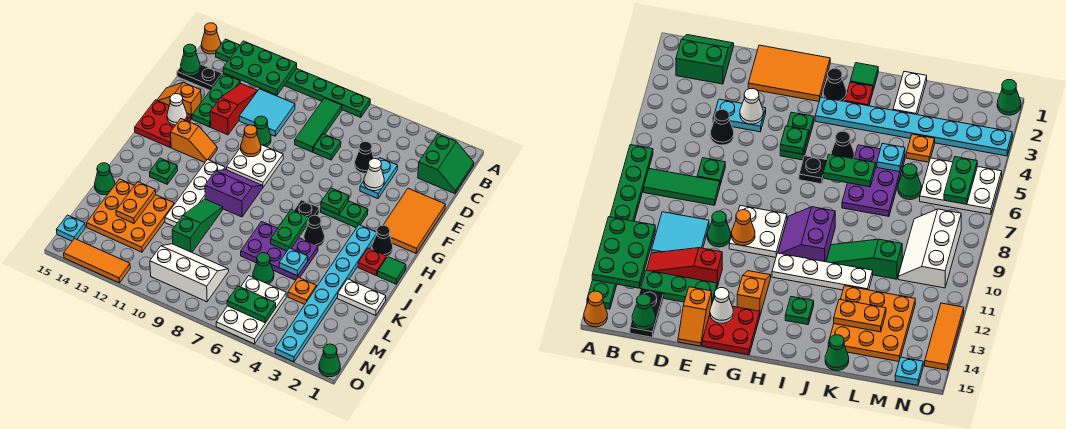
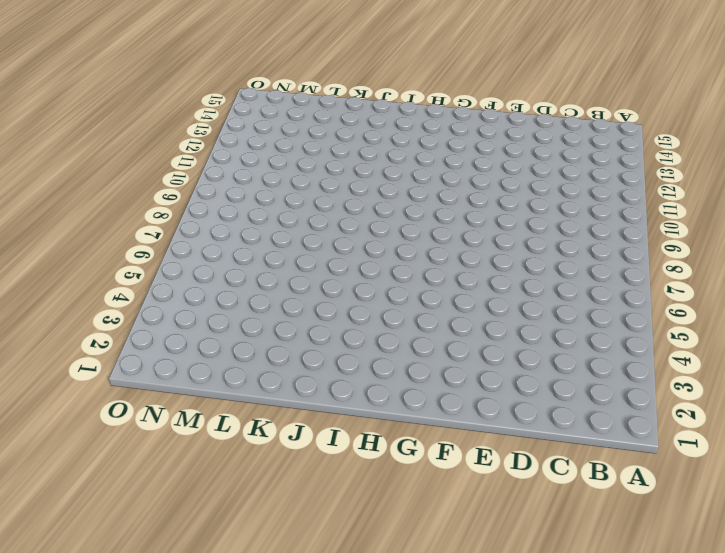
none -> green plate A7:A14 level 1
none -> orange cone A15 level 1
none -> green slope B1:C2 level 1 top 2
none -> green tile B8:D8 level 1

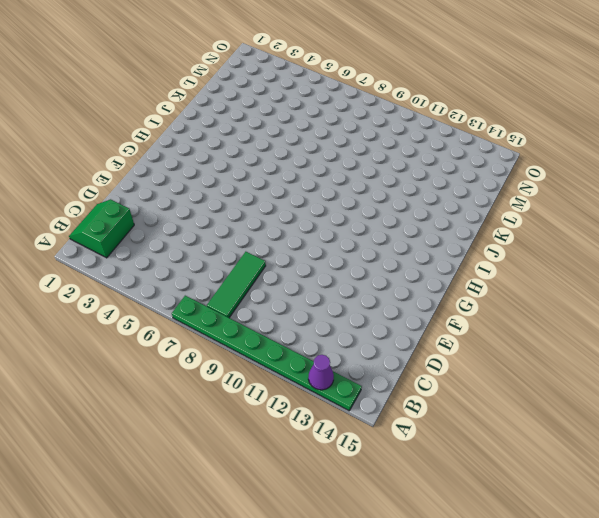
purple cone A13 level 2 -> green plate A11:B13 level 2
none -> orange cone A15 level 1
none -> cyan tile C10:D11 level 1
none -> red slope C12:E12 level 1 top E
none -> green plate C13:E13 level 1

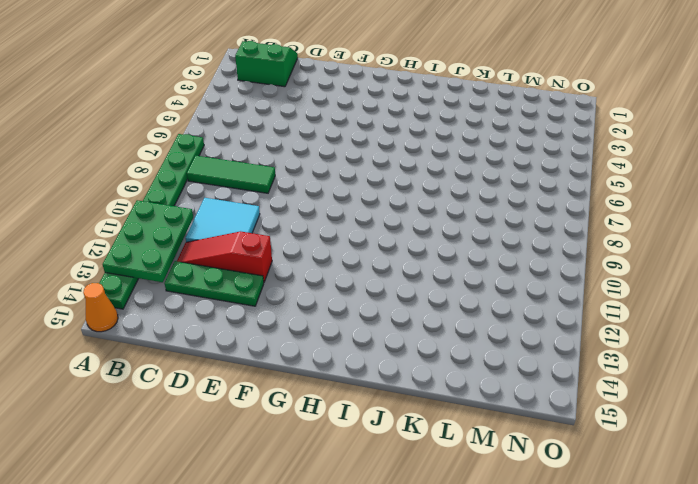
none -> black plate C14:C15 level 1
none -> cyan plate D4:E4 level 1
none -> black cone D5 level 1
none -> green plate D7 level 1

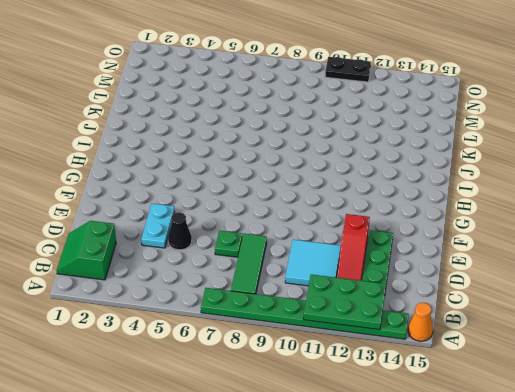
black plate O10:O11 level 1 -> black plate C14:C15 level 1
none -> orange tile E1:G2 level 1
none -> green cone E10 level 1
none -> orange slope E14:E15 level 1 top 14
none -> white plate F9:G10 level 1

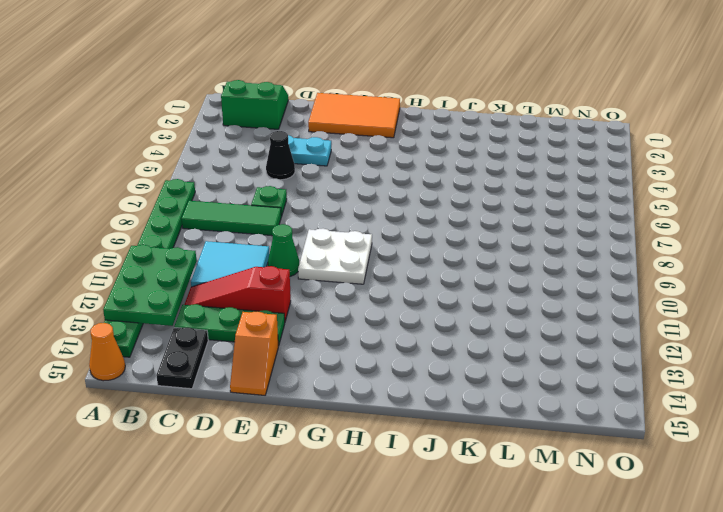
none -> red plate F14:G15 level 1
none -> green plate G4:G5 level 1
none -> orange slope G12:G13 level 1 top 13
none -> black cone H2 level 1

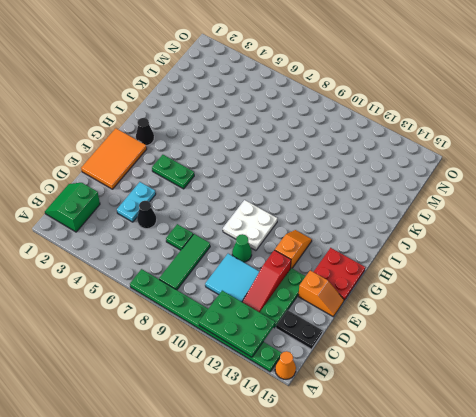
orange slope F12:G12 level 1 top F -> orange slope G12:G13 level 1 top 13
none -> cyan plate H3:O3 level 1
none -> black plate H6 level 1
none -> purple slope H9:I10 level 1 top I
none -> white plate H11:K11 level 1

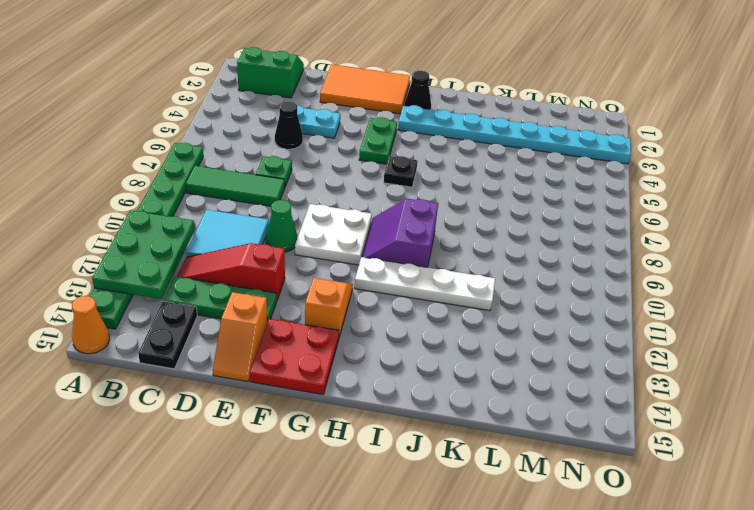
none -> green tile I1 level 1
none -> red plate I2 level 1
none -> black cone I5 level 1
none -> green plate I13 level 1

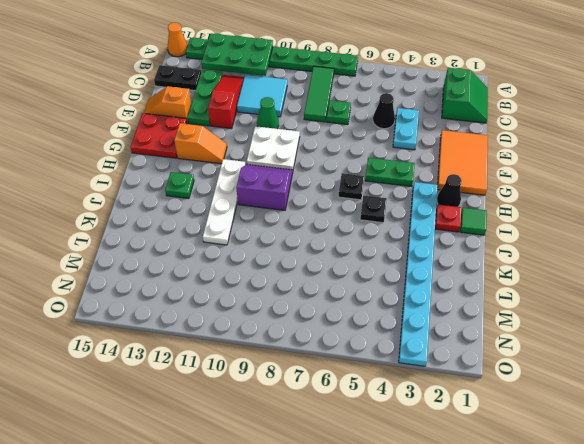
black plate I5 level 1 -> black cone I5 level 1
none -> purple plate J5:K7 level 1
none -> green slope J10:L10 level 1 top L
none -> white plate K1:K2 level 1
none -> orange plate K12:M14 level 1

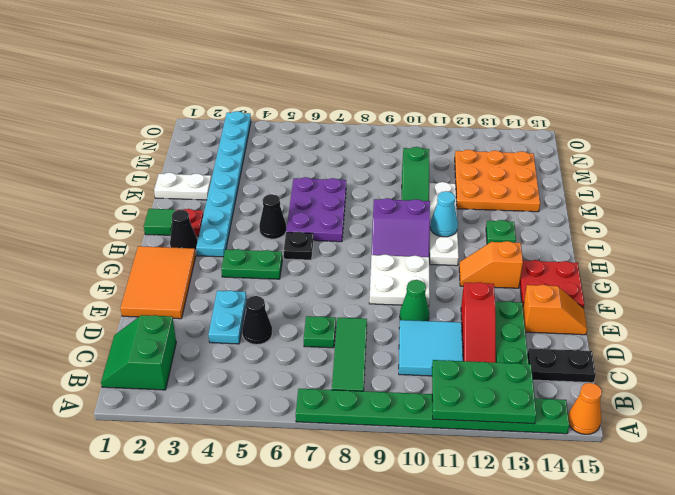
purple plate I6:K7 level 1 -> purple plate J5:K7 level 1
cyan cone I11 level 2 -> none
none -> green cone K15 level 1
none -> orange plate L4 level 1
none -> green cone L6 level 1
none -> white plate M5:O6 level 1

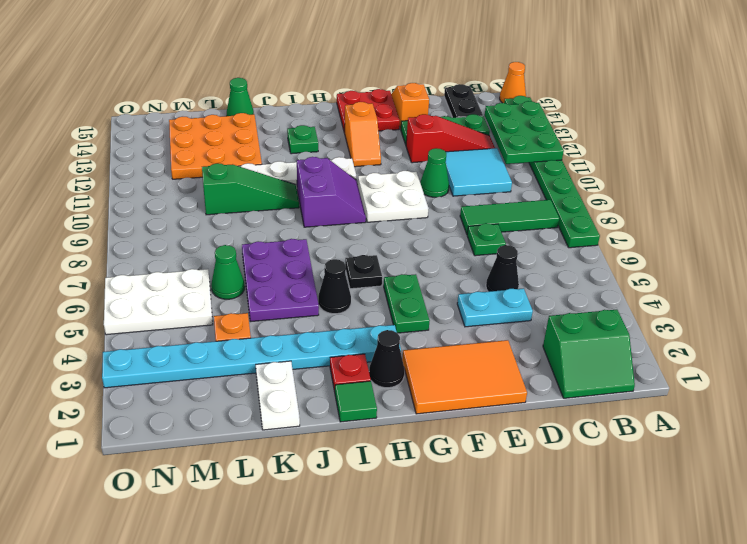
none -> white slope M8:N10 level 1 top N
none -> cyan plate N15 level 1
none -> green cone O1 level 1
none -> orange tile O12:O14 level 1

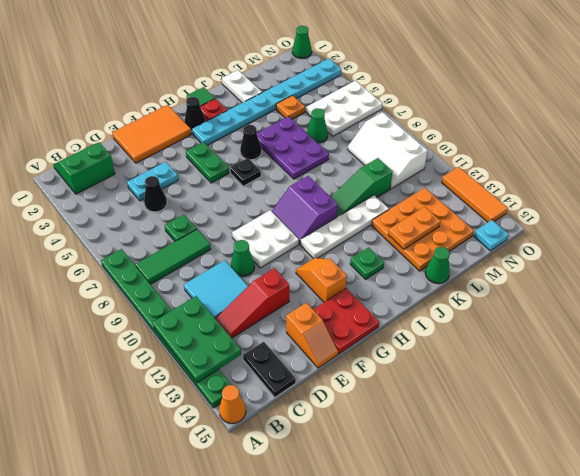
none -> green plate C13:E13 level 1
none -> green cone C15 level 2
none -> white cone E4 level 2
none -> orange cone F10 level 2

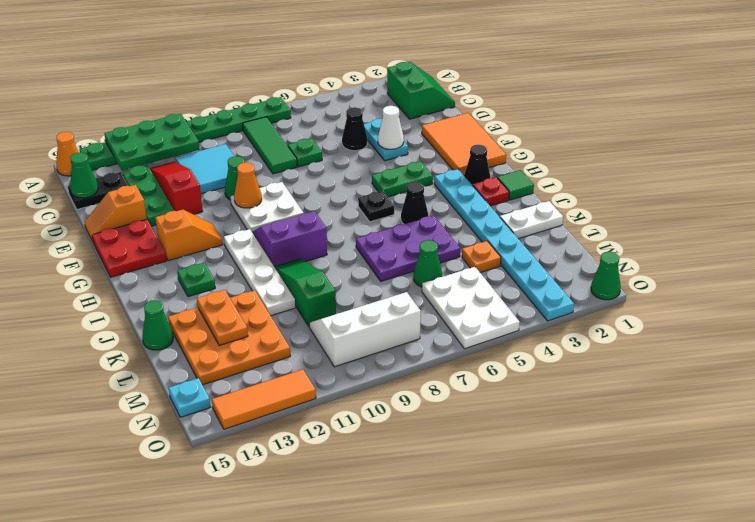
none -> white cone F14 level 2
none -> green plate G5 level 2
none -> green plate I6:J6 level 2
none -> cyan plate K5 level 2

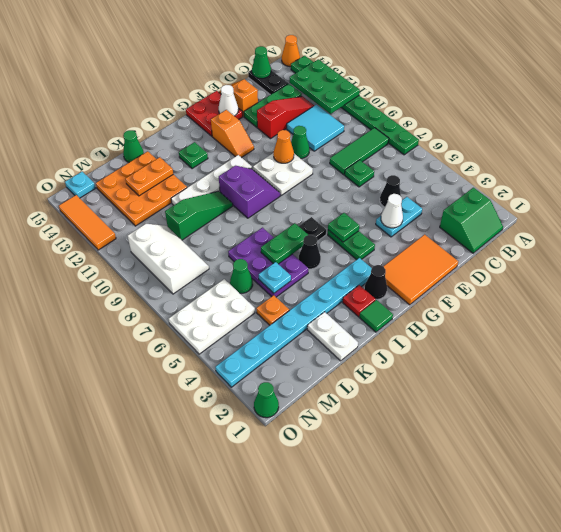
none -> green plate N5:N6 level 2

